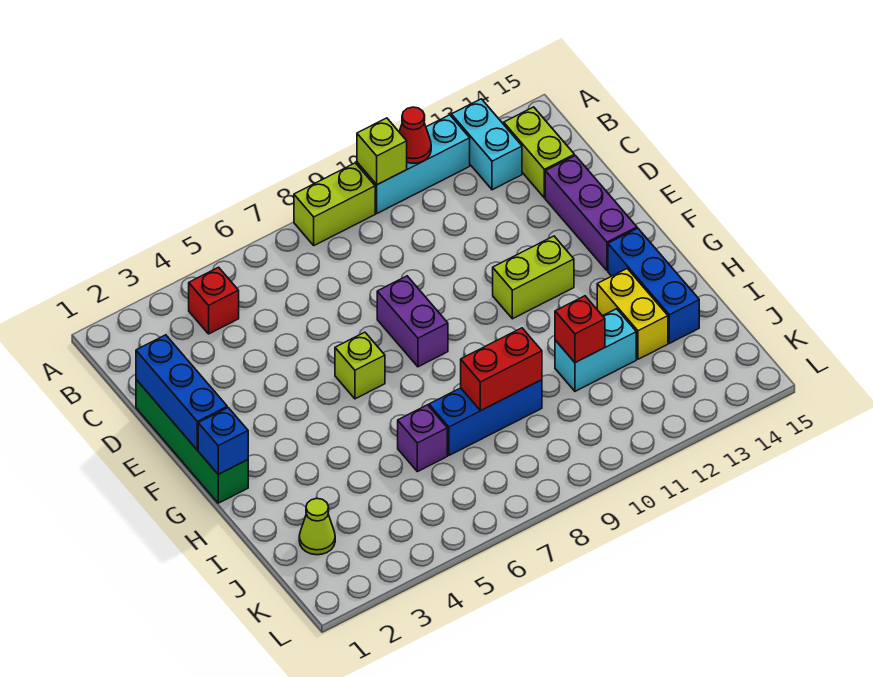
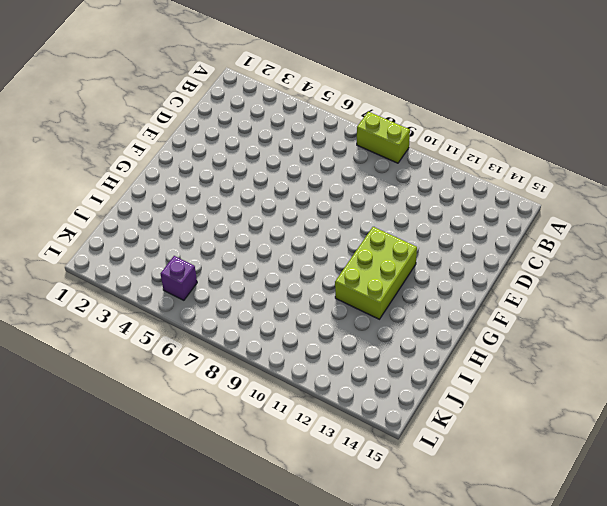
lime brick F11:H12 level 1 -> lime brick F11:F12 level 1
purple brick K5 level 1 -> purple brick I6 level 1
none -> cyan brick A10:A12 level 1
none -> cyan brick A13:B13 level 1
none -> red brick B4 level 1

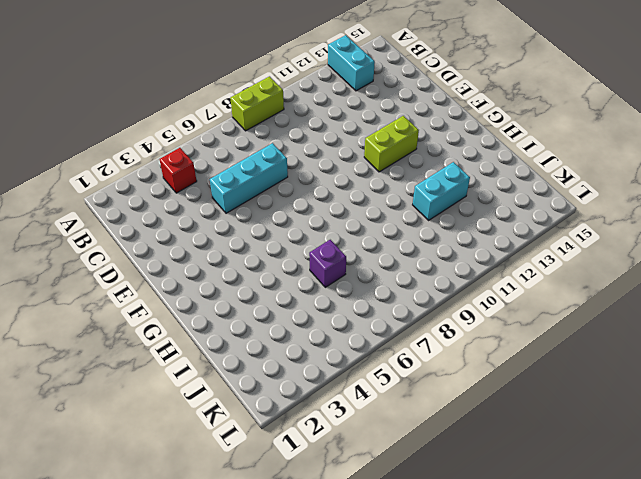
cyan brick D5:D7 level 1 -> cyan brick A10:A12 level 1
none -> lime brick B14:C14 level 1
none -> green brick D1:G1 level 1
none -> purple brick D14:F14 level 1

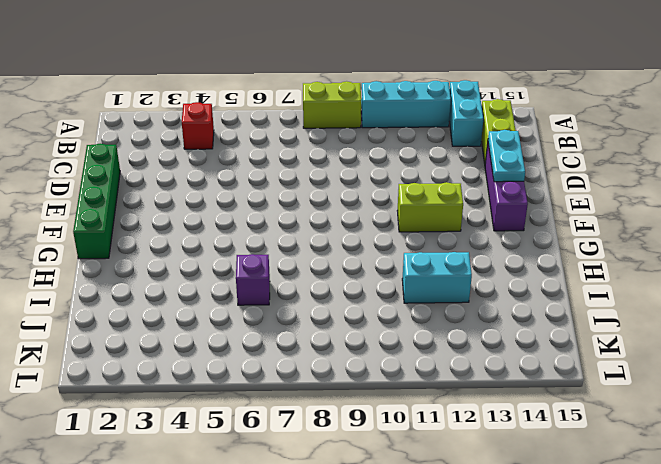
cyan plate D14:E14 level 2 -> none
none -> purple brick E8:F8 level 1
none -> lime brick F6 level 1
none -> blue brick G14:I14 level 1

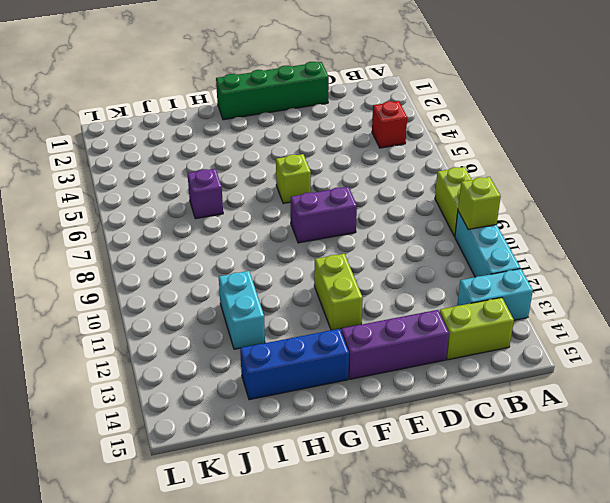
none -> yellow brick H13:I13 level 1
none -> blue brick I7:I9 level 1
none -> lime cone J2 level 1

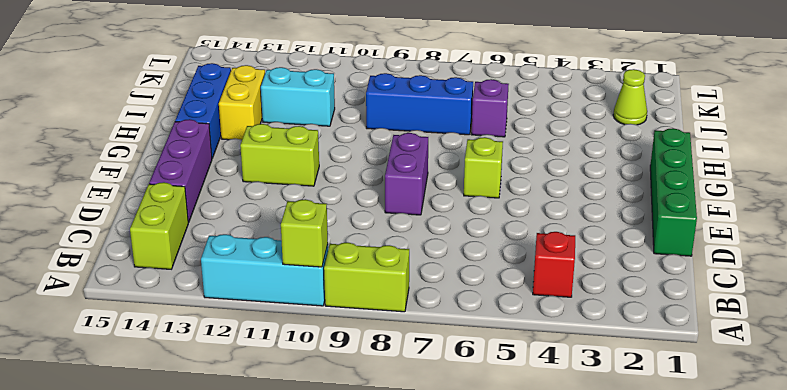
none -> cyan brick A13:B13 level 1
none -> red cone A11 level 2
none -> blue brick D1:F1 level 2

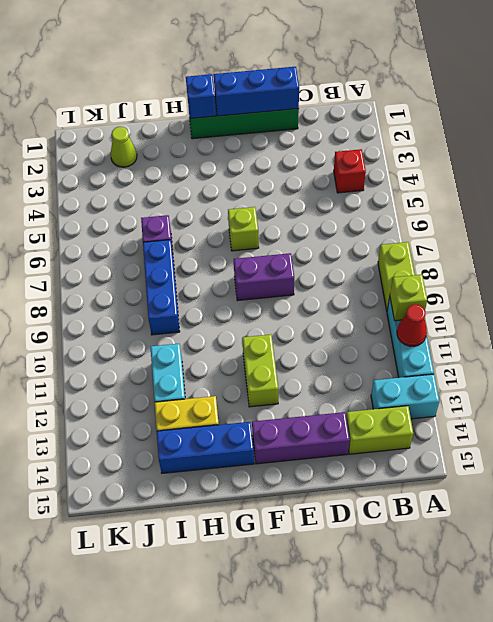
none -> red brick I8:I9 level 2
none -> red brick I11 level 2

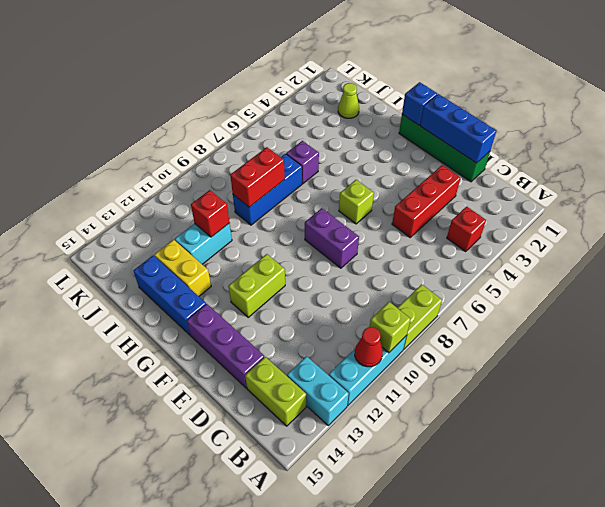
red brick D3:D5 level 1 -> none

